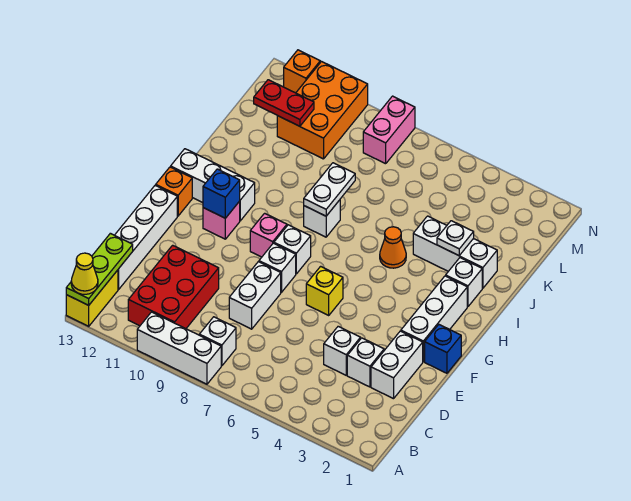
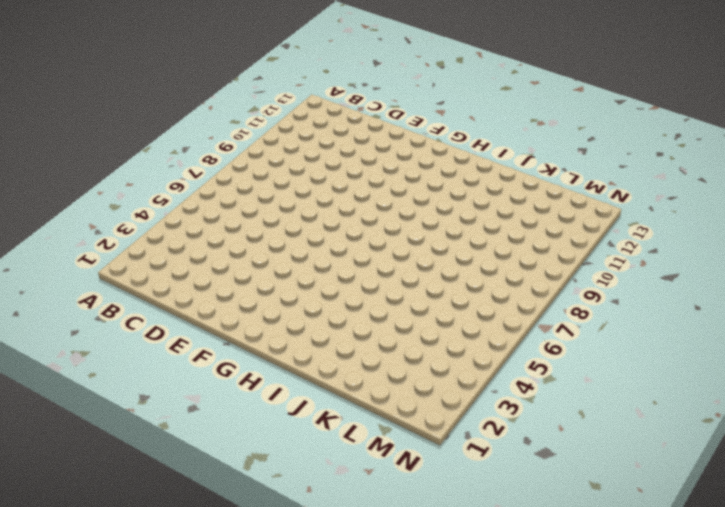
none -> white brick A8:A10 level 1
none -> yellow brick A13:B13 level 1
none -> white brick B8 level 1
none -> red brick B10:D11 level 1

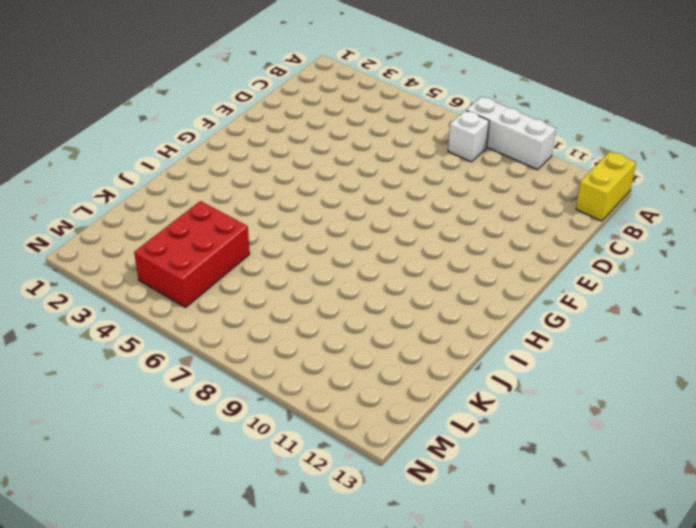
red brick K4:M5 level 1 -> red brick B10:D11 level 1
none -> white brick C13:F13 level 1
none -> white brick D2:E2 level 1
none -> white brick D3 level 1
none -> white brick D4 level 1

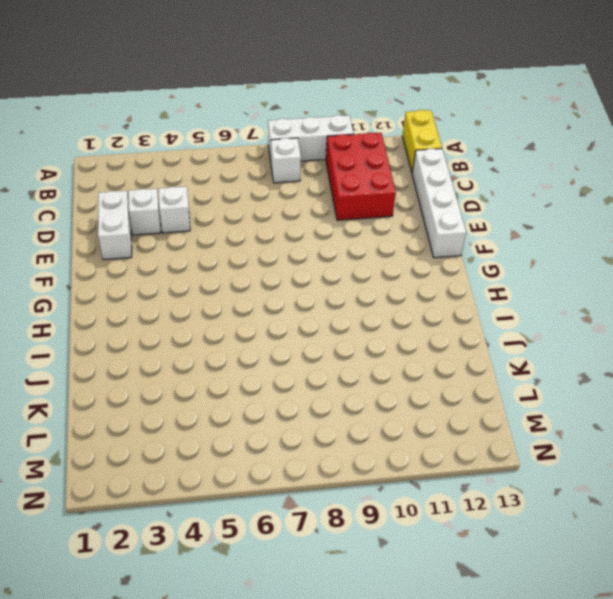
none -> white brick D8:E8 level 1
none -> blue brick F1 level 1
none -> white brick F2:H2 level 1
none -> yellow brick F6 level 1

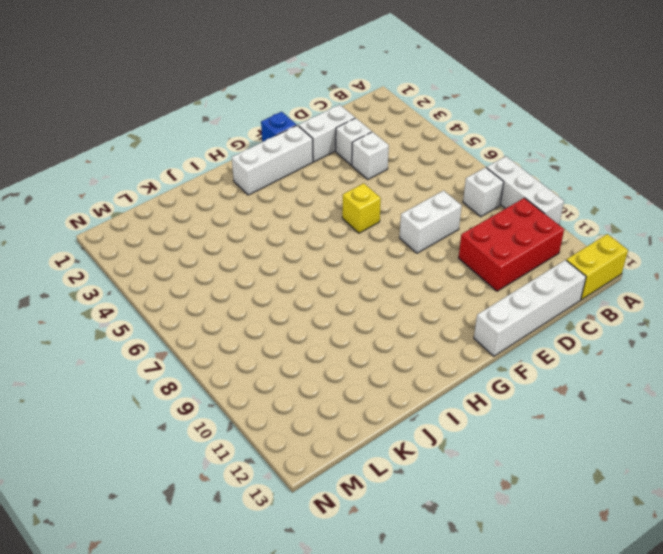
none -> white brick F8 level 1
none -> white brick G8 level 1
none -> pink brick G9 level 1
none -> pink brick G11 level 1

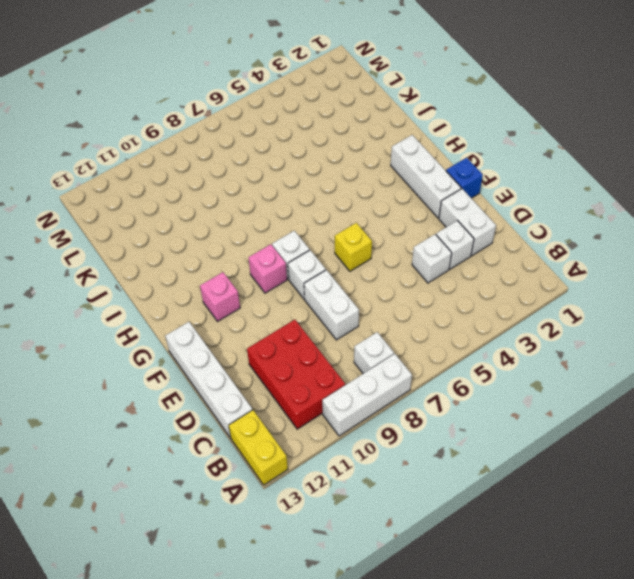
none -> orange brick G13 level 1
none -> white brick H11:H13 level 1
none -> white brick I2 level 1
none -> orange cone I5 level 1

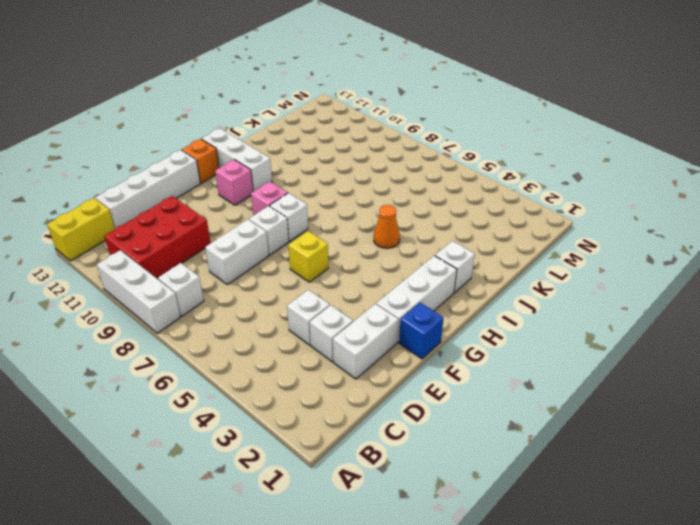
none -> white brick I8 level 1
none -> white brick J2:J4 level 1
none -> orange brick L10:N11 level 1
none -> pink brick M8:N8 level 1

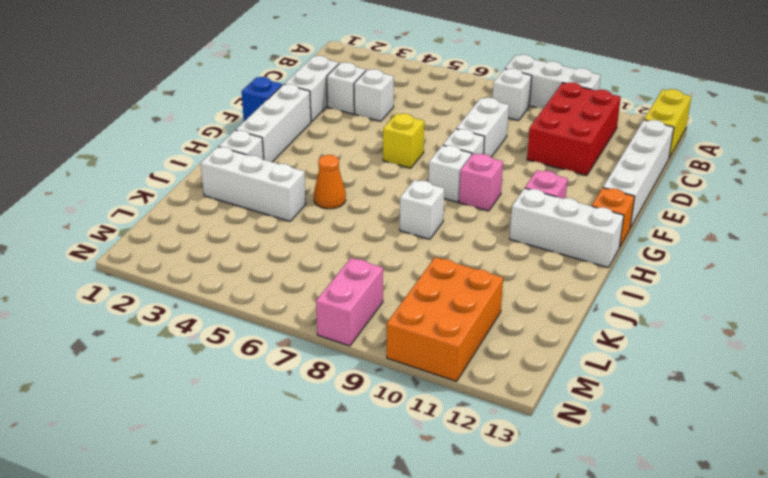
none -> orange brick N12 level 1
none -> lime plate A13:C13 level 2
none -> blue brick G11 level 2
none -> white plate I8:J8 level 2

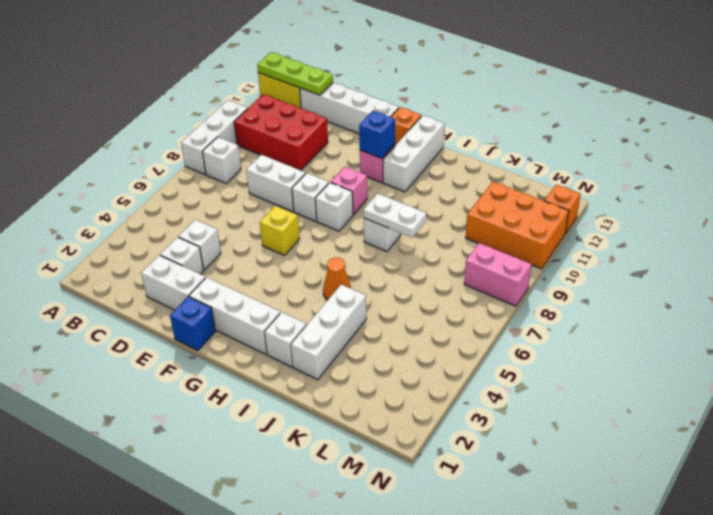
none -> white plate J3 level 2
none -> red plate L11:L12 level 2
none -> yellow cone A13 level 3

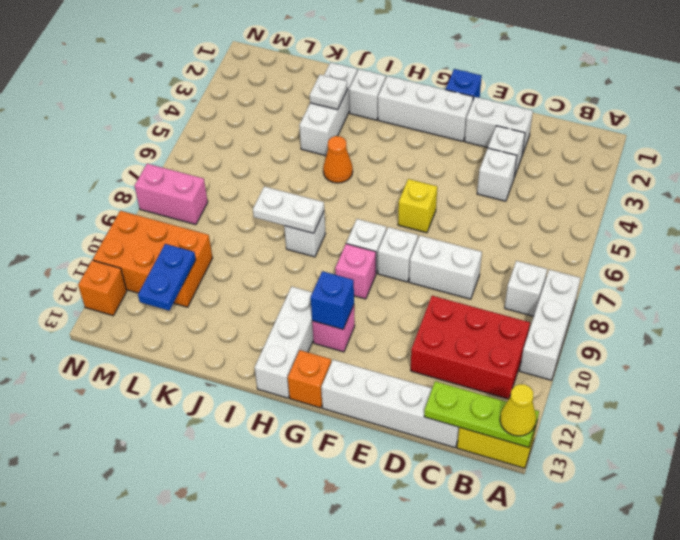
blue plate L11:L12 level 2 -> red plate L11:L12 level 2

